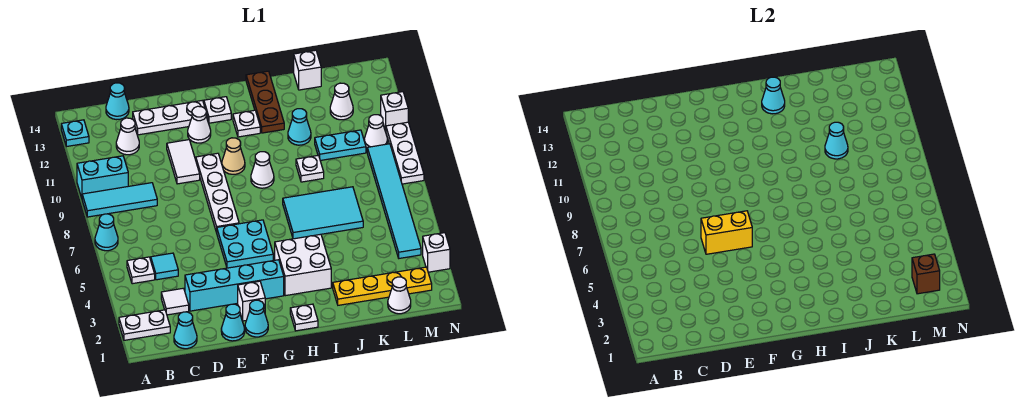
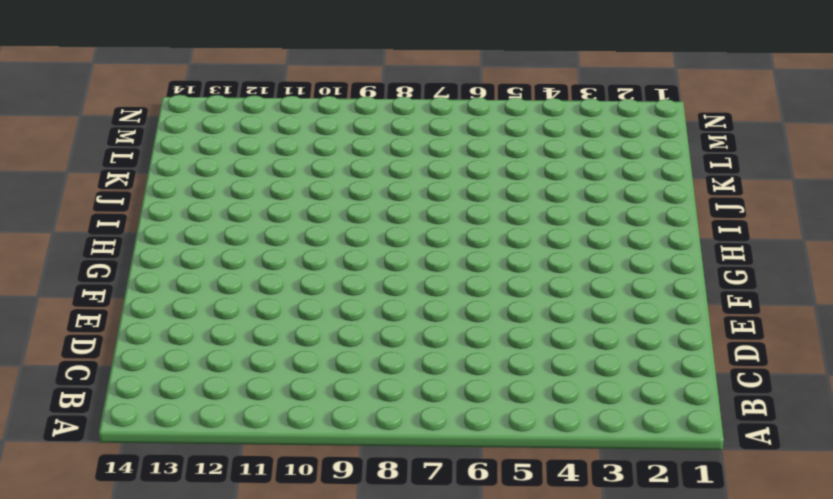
none -> white plate A2:B2 level 1
none -> cyan cone A7 level 1
none -> cyan tile A9:C9 level 1
none -> cyan brick A10:B10 level 1

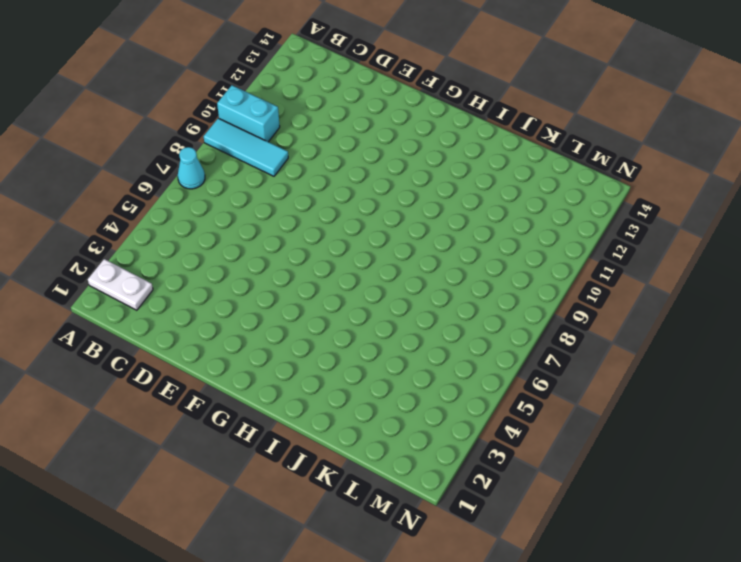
none -> cyan plate A13 level 1
none -> white plate B5 level 1
none -> cyan cone C1 level 1
none -> white tile C3 level 1

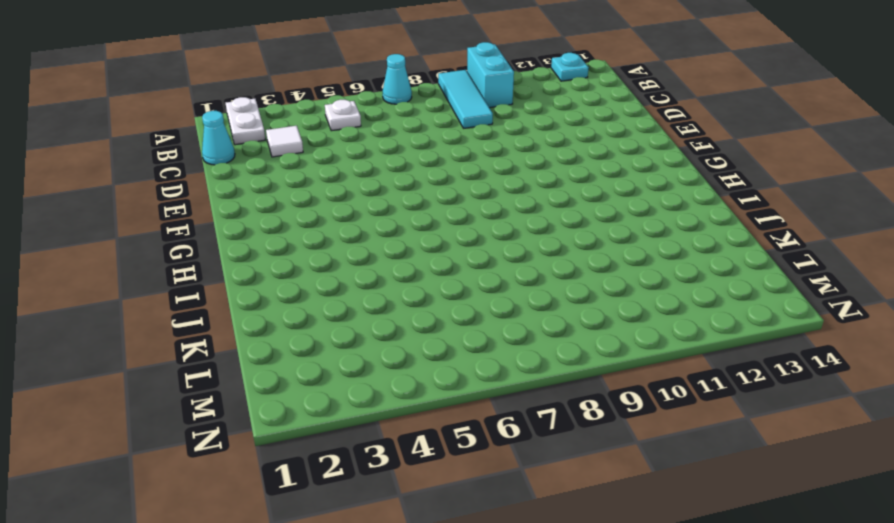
none -> cyan tile C5 level 1
none -> white cone C12 level 1
none -> cyan cone C14 level 1
none -> cyan brick D3:G3 level 1

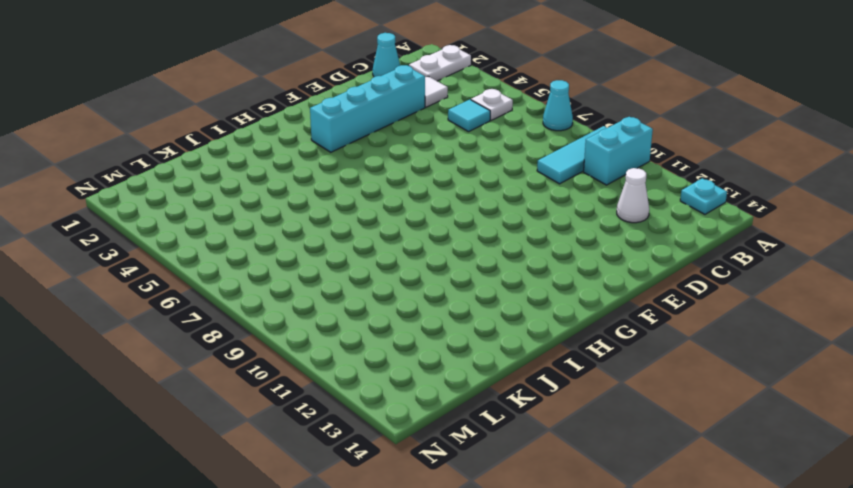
none -> cyan cone C14 level 1
none -> white plate D13:F13 level 1
none -> cyan cone E1 level 1
none -> white tile E10:E11 level 1

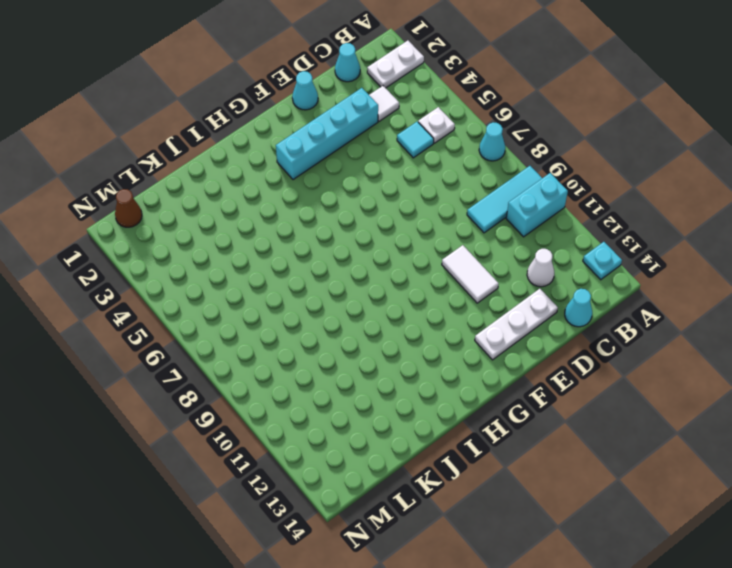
brown cone M1 level 1 -> none
none -> cyan cone F1 level 1
none -> white brick F2 level 1
none -> cyan plate F5:G6 level 1
none -> white plate F7:F10 level 1

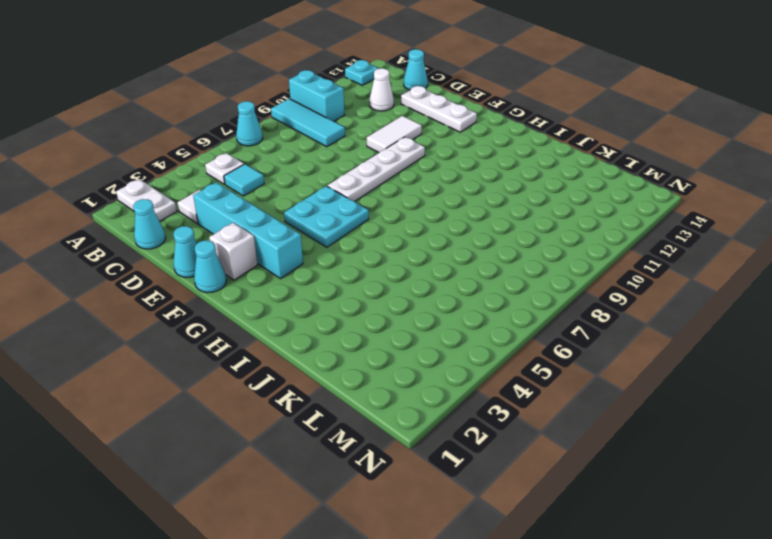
none -> white cone F12 level 1
none -> tan cone G10 level 1
none -> white plate G13 level 1
none -> white plate H1 level 1

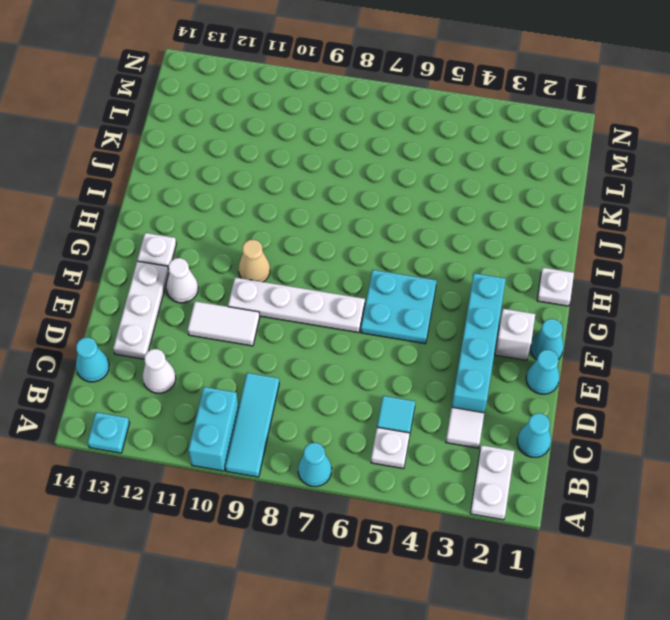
none -> white brick H3:I4 level 1
none -> white cone H9 level 1
none -> white plate H12 level 1
none -> cyan tile I6:K7 level 1

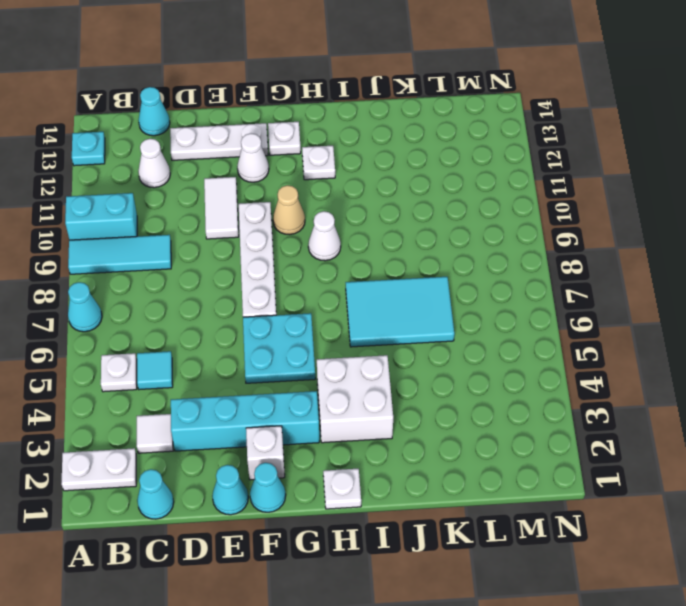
none -> brown plate I12:I14 level 1
none -> yellow plate J2:M2 level 1
none -> white plate J9 level 1
none -> cyan cone J11 level 1

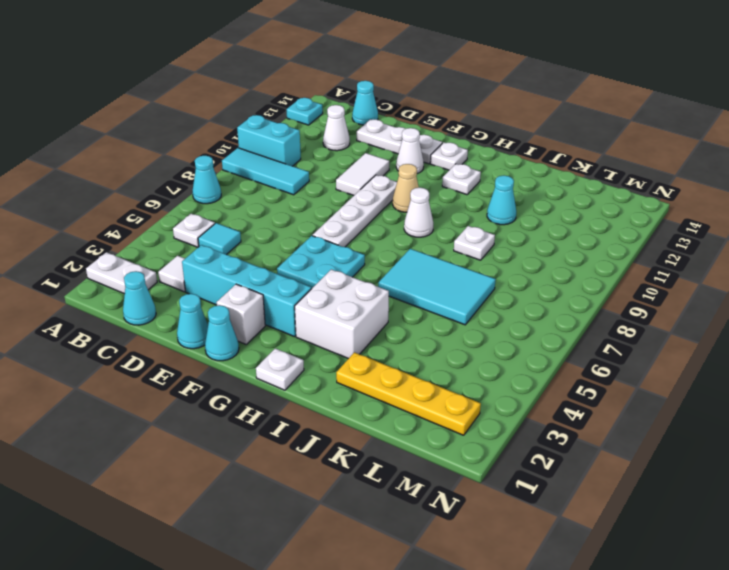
none -> brown plate I12:I14 level 1
none -> cyan plate K10:L10 level 1
none -> white brick K14 level 1
none -> white cone L1 level 1

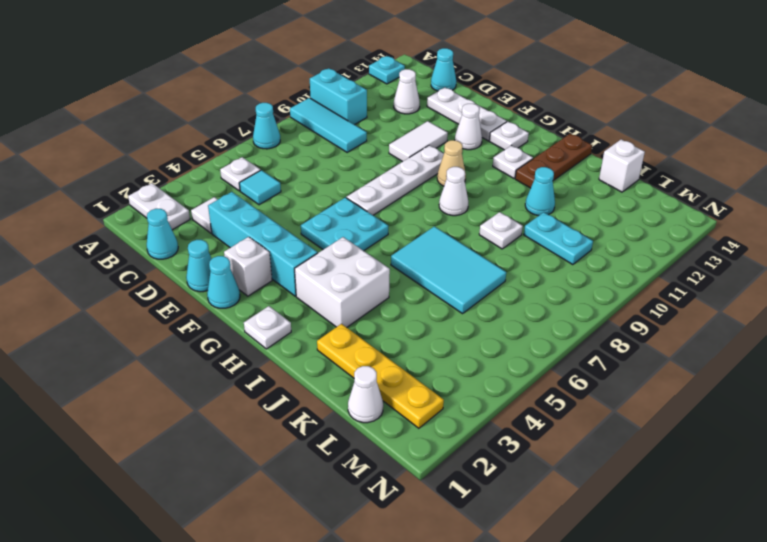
none -> white cone L12 level 1
none -> cyan tile M4:M9 level 1
none -> white cone M10 level 1
none -> white brick N3 level 1

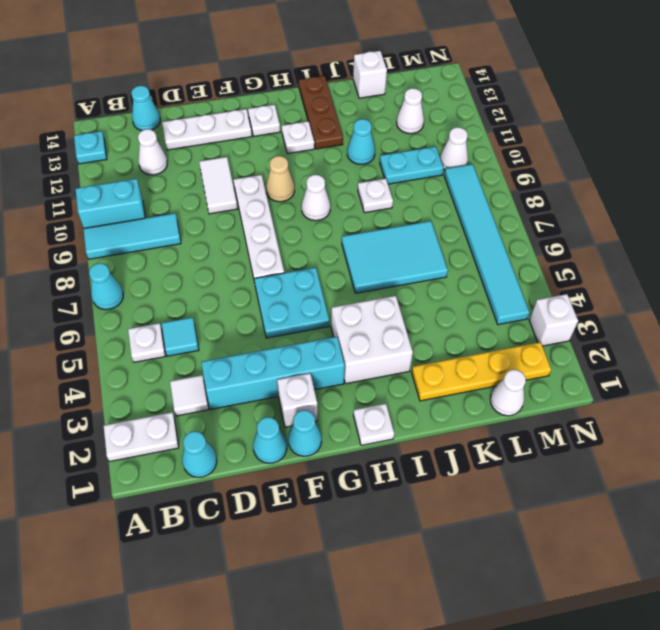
none -> white cone F12 level 1
none -> white plate N8:N10 level 1
none -> white brick N11 level 1
none -> yellow brick E6:F6 level 2

